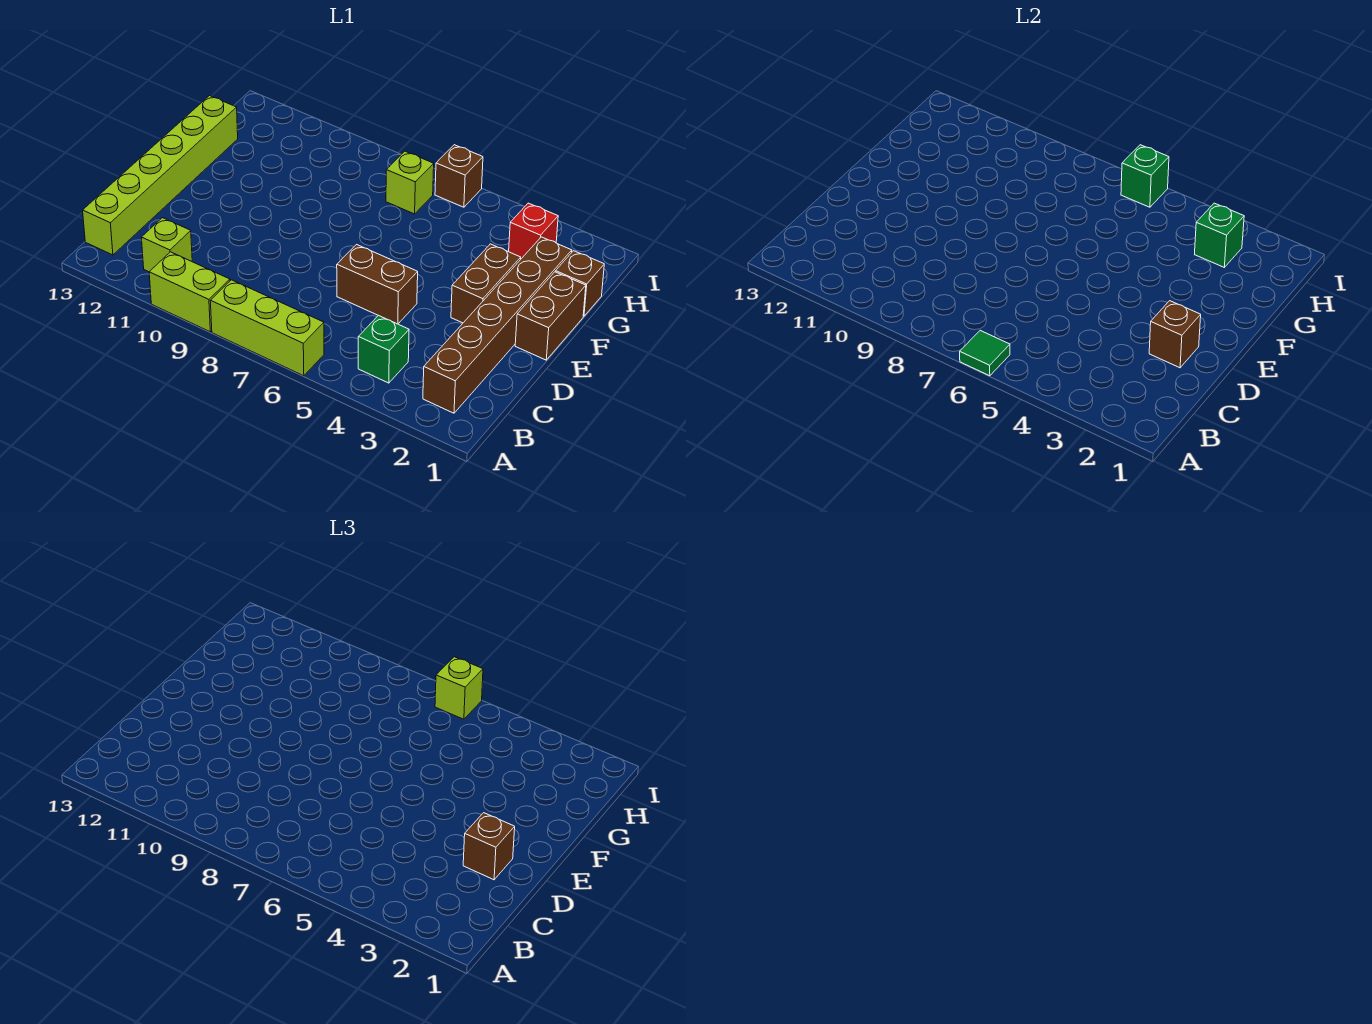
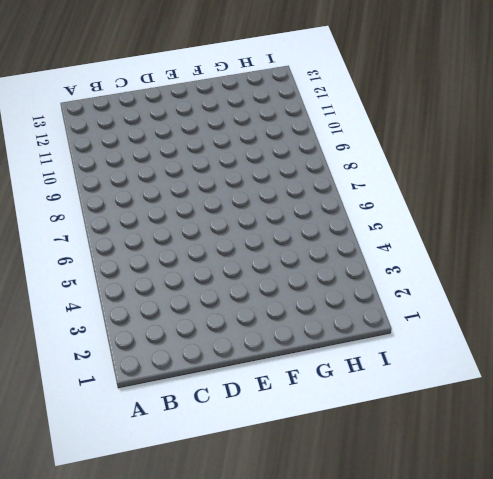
none -> lime brick A6:A8 level 1
none -> lime brick A9:A10 level 1
none -> brown brick B2:G2 level 1

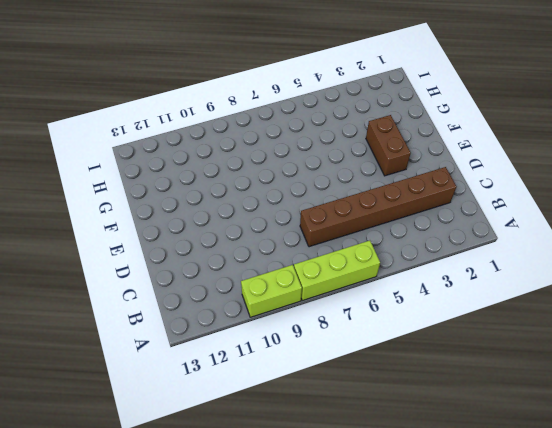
brown brick C2:C7 level 1 -> brown brick B2:G2 level 1
none -> green brick B4 level 1
none -> lime brick B11 level 1
none -> lime brick B13:G13 level 1

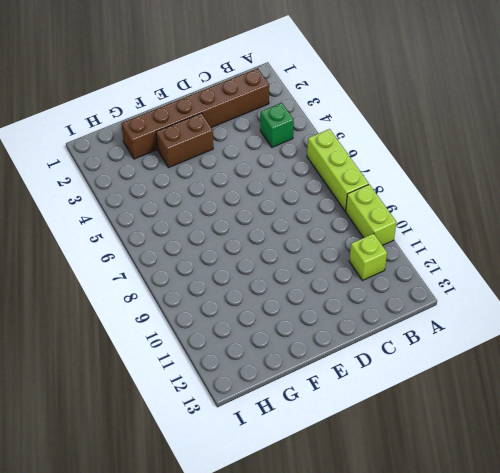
none -> lime brick B13:G13 level 1
none -> brown brick D5:D6 level 1
none -> brown brick E1:F1 level 1

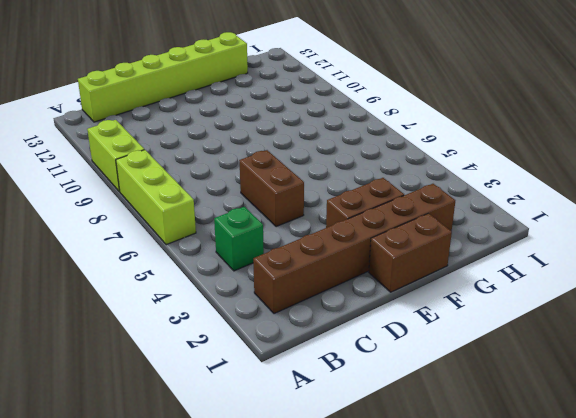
none -> lime brick B11 level 1
none -> brown brick G1 level 1
none -> red brick H3 level 1

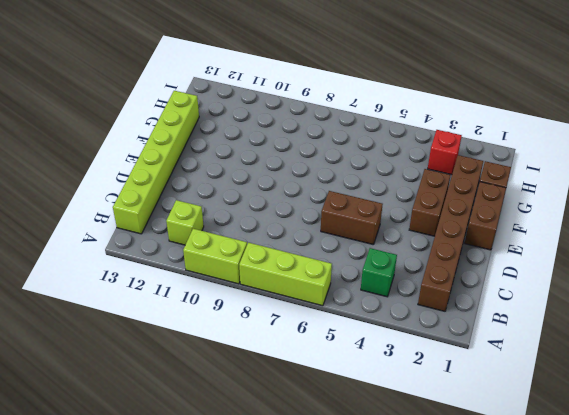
none -> lime brick H7 level 1
none -> brown brick I6 level 1
none -> green tile A6 level 2

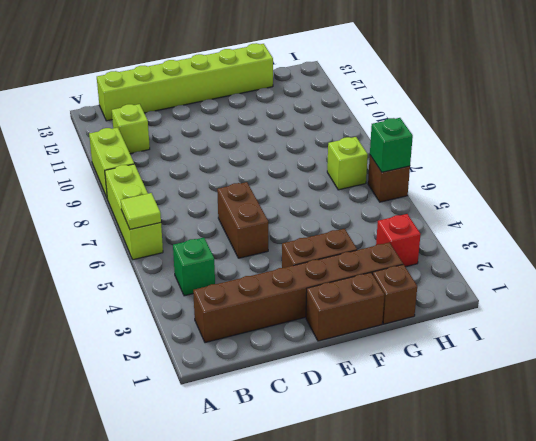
lime tile A6 level 2 -> green tile A6 level 2
none -> brown brick D2 level 2
none -> green brick H3 level 2
none -> brown brick D2 level 3

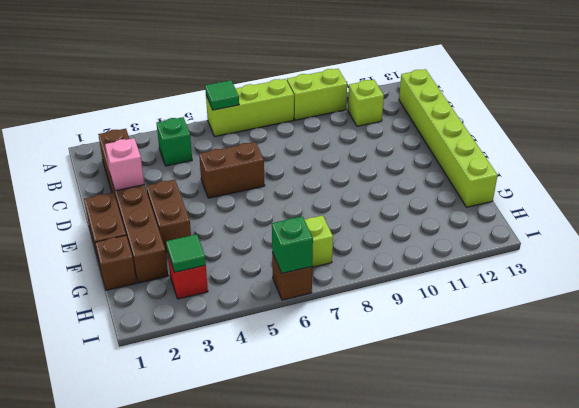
pink brick D2 level 2 -> brown brick D2 level 2
green tile H3 level 2 -> green brick H3 level 2
none -> brown brick D2 level 3
none -> lime brick I6 level 3

